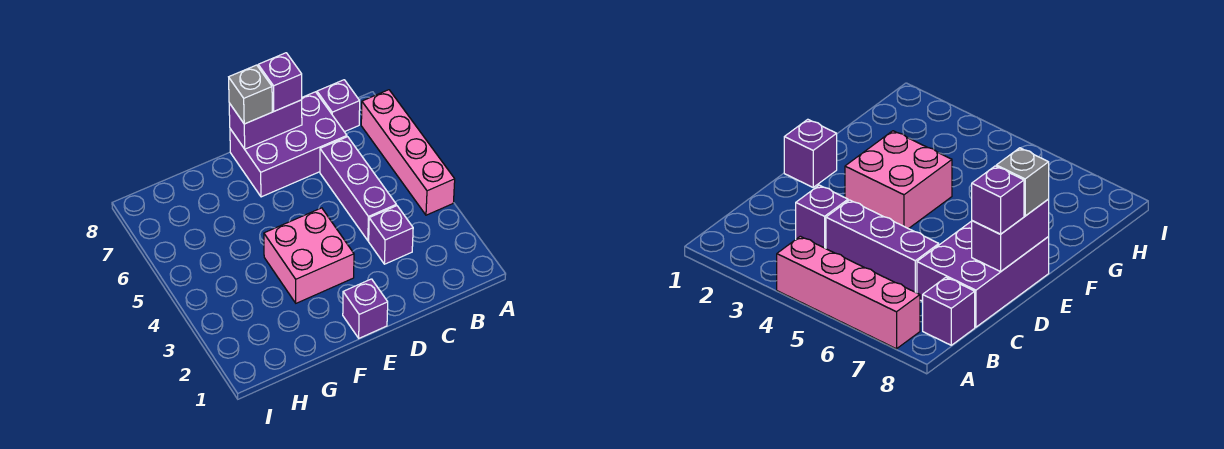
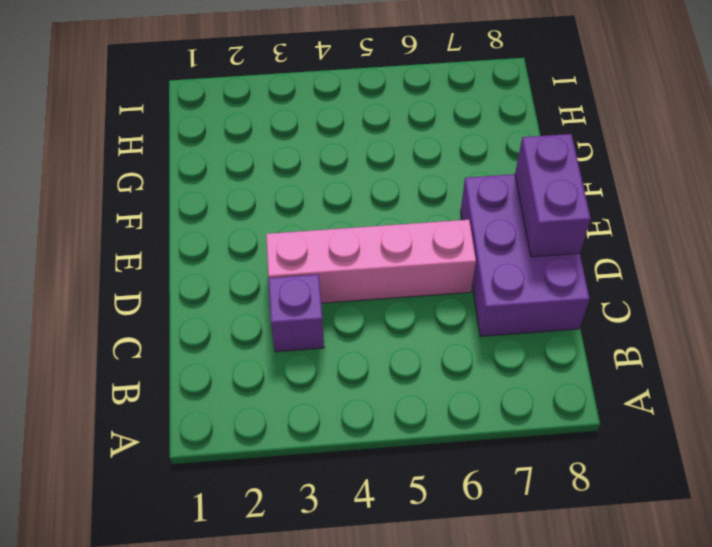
pink brick D3:D6 level 1 -> pink brick A4:A7 level 1
none -> purple brick B8 level 1
none -> purple brick C4:C6 level 1

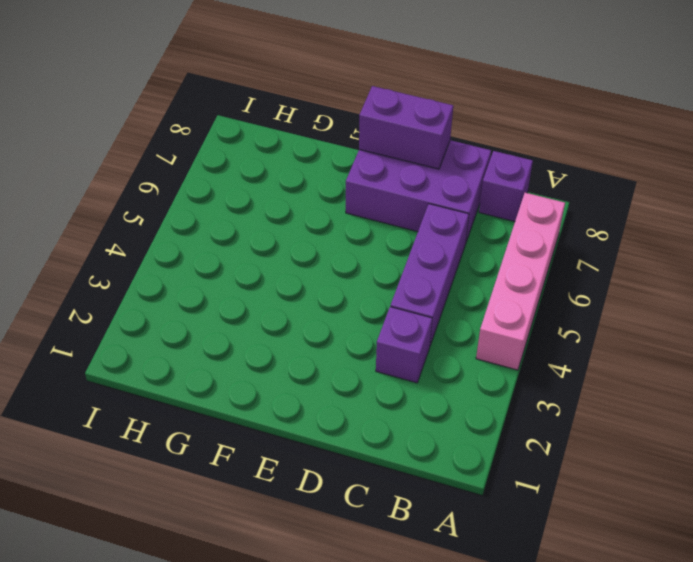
none -> purple brick E1 level 1
none -> pink brick E3:F4 level 1

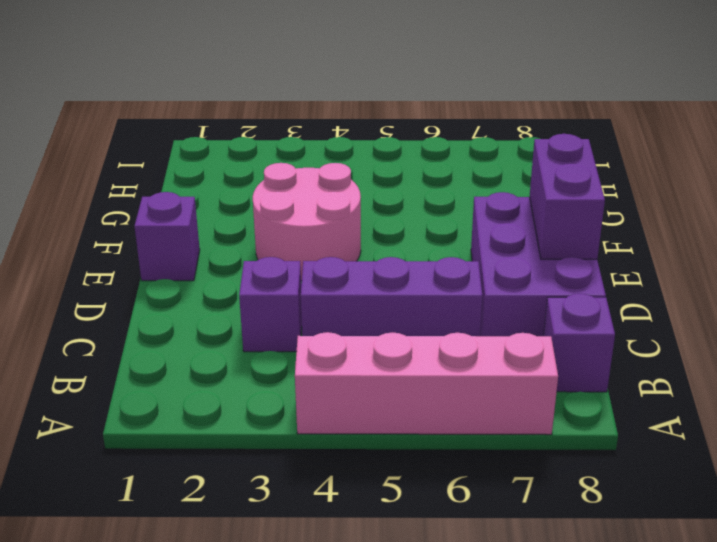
pink round brick E3:F4 level 1 -> pink brick E3:F4 level 1
none -> purple brick D8 level 3
none -> grey brick E8 level 3

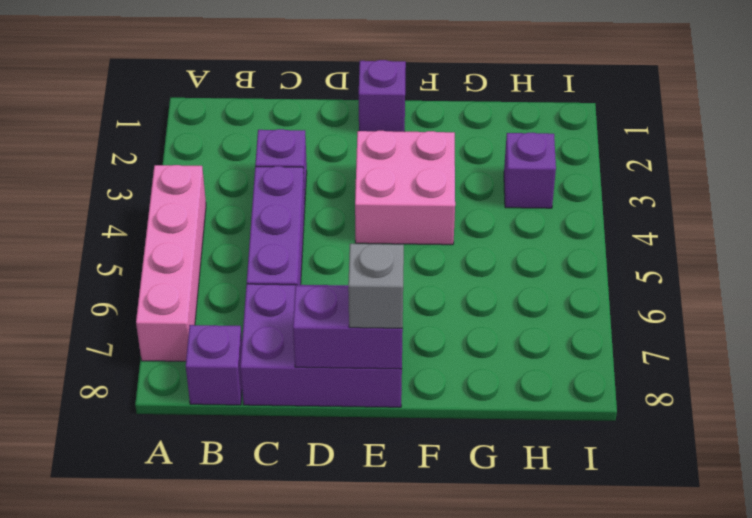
purple brick H3 level 1 -> purple brick D8 level 3

